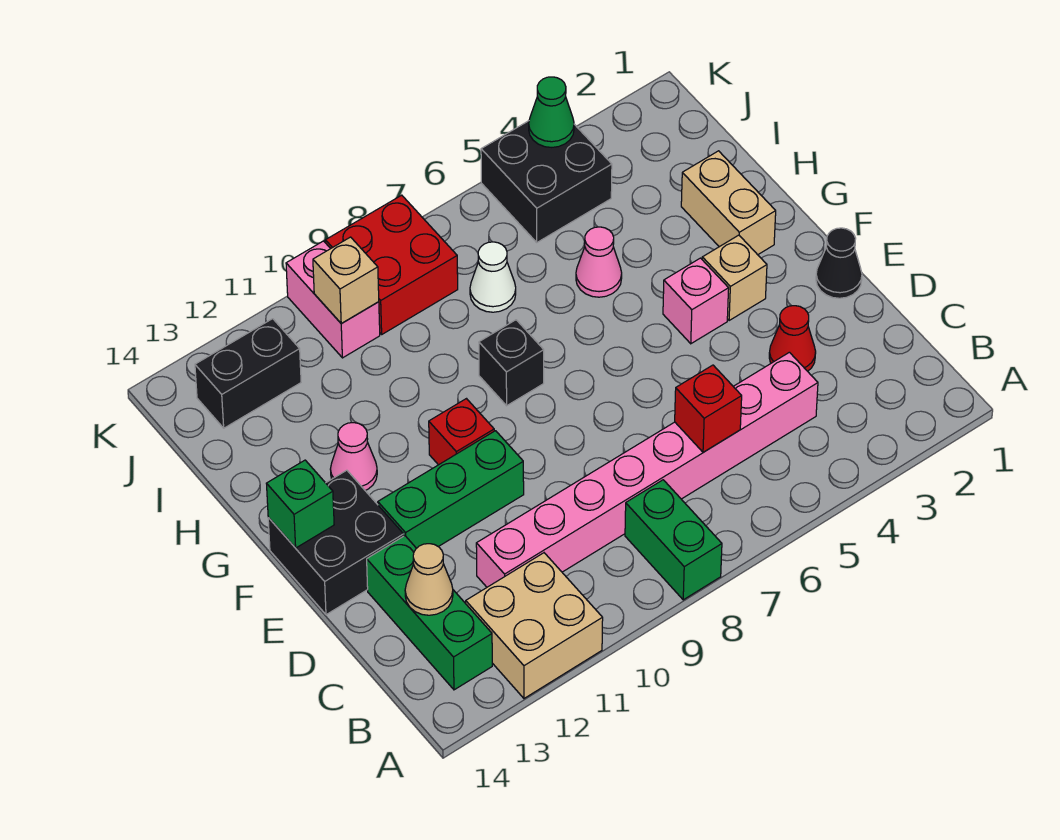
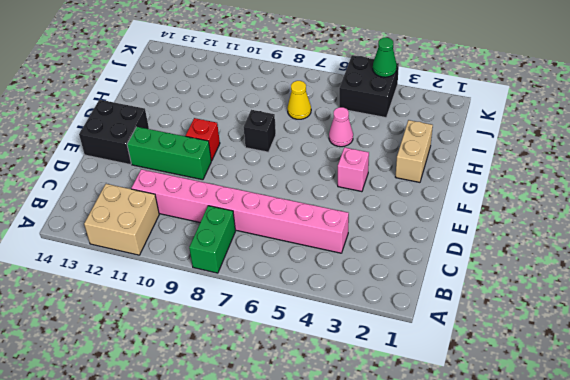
yellow cone I7 level 1 -> white cone I7 level 1
none -> green brick B13:D13 level 1
none -> red cone D3 level 1
none -> black cone E1 level 1

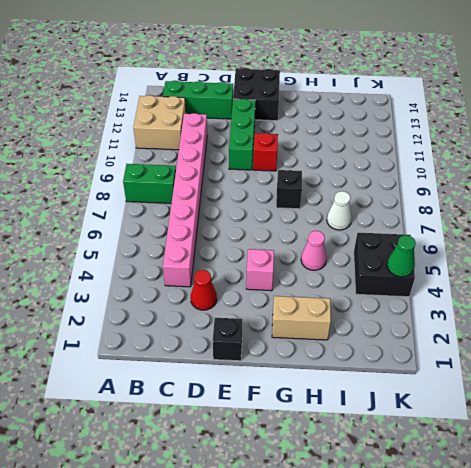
black brick E1 level 1 -> black cone E1 level 1
none -> tan brick F3 level 1
none -> pink cone G12 level 1
none -> red brick J8:K9 level 1

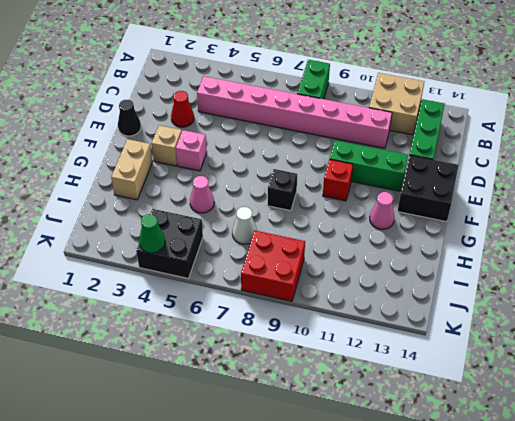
none -> pink brick J10:K10 level 1
none -> black brick J12:J13 level 1
none -> red brick C6 level 2

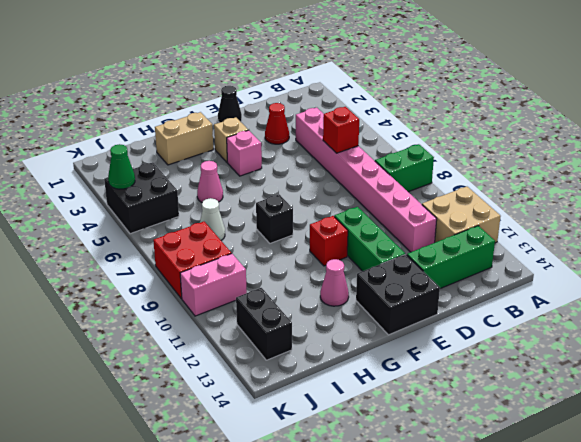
none -> tan cone C13 level 2
none -> green brick F14 level 2
none -> tan brick J10 level 2

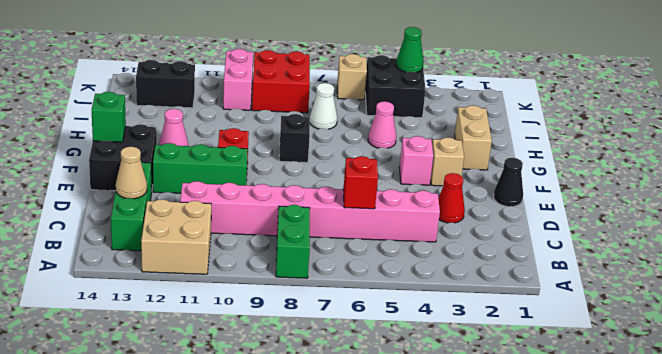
tan brick K6 level 1 -> tan brick J10 level 2

